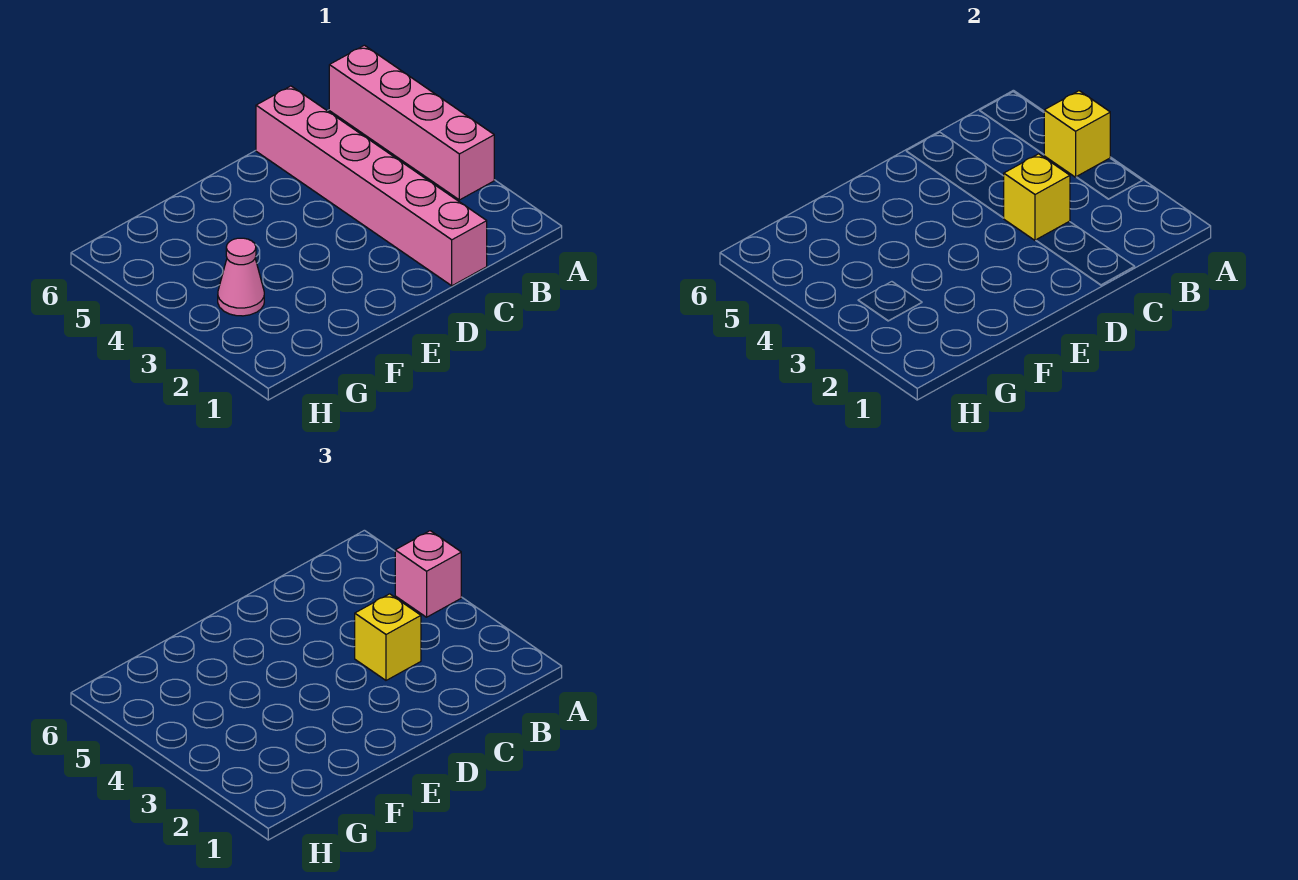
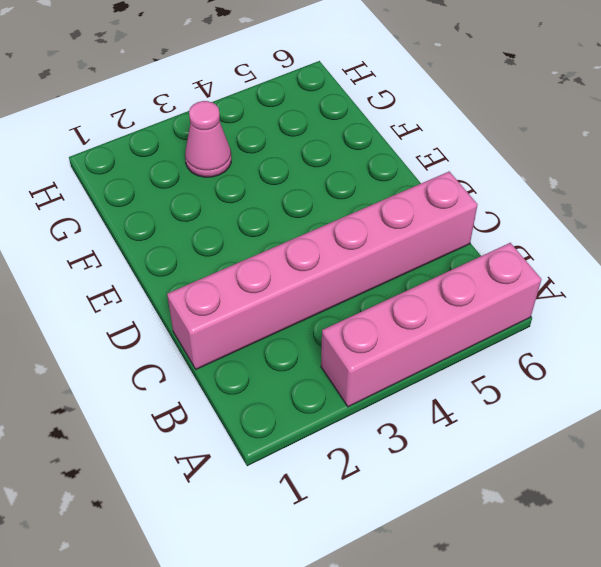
none -> yellow brick A4 level 2
none -> yellow brick C3 level 2

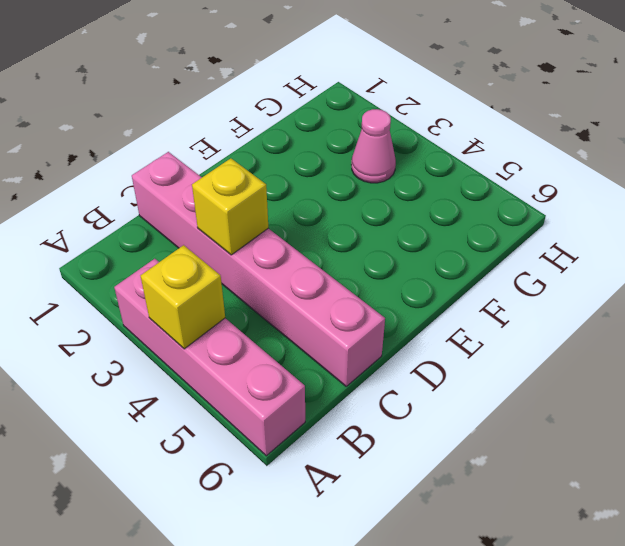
none -> pink brick A4 level 3
none -> yellow brick C3 level 3

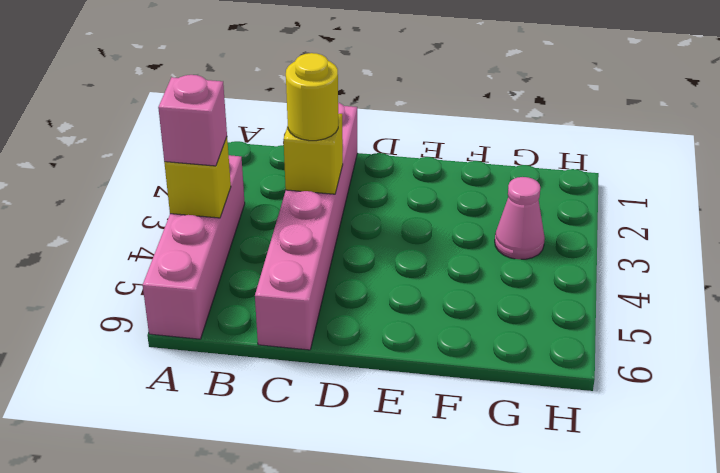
yellow round brick C3 level 3 -> yellow brick C3 level 3

